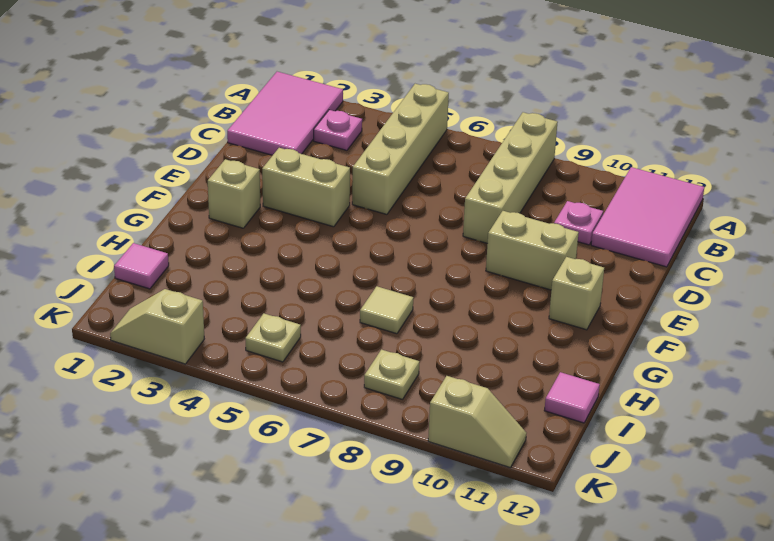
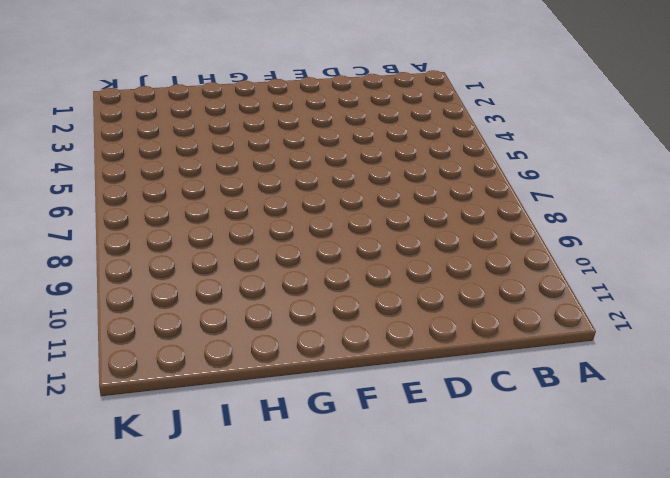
none -> pink tile A1:C2 level 1
none -> tan brick A5:D5 level 1
none -> tan brick A8:D8 level 1

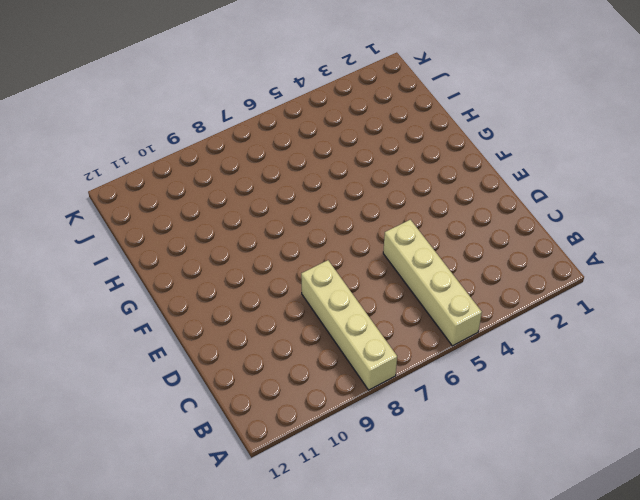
none -> pink tile A1:C2 level 1
none -> pink tile A11:C12 level 1
none -> pink plate B3 level 1

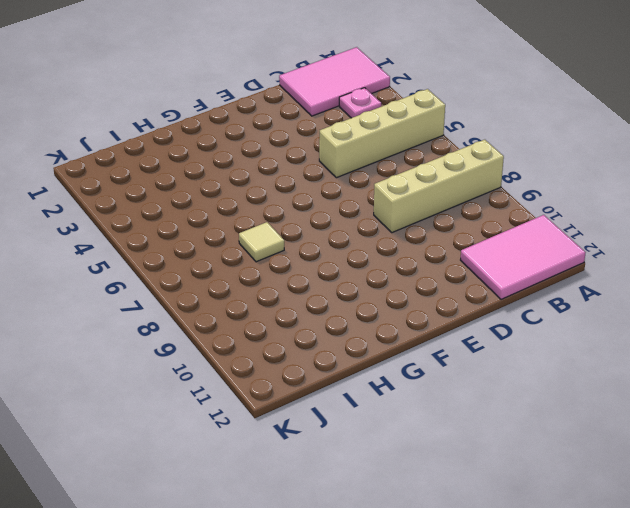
none -> pink plate C10 level 1
none -> tan brick E3:E4 level 1
none -> tan brick E9:E10 level 1

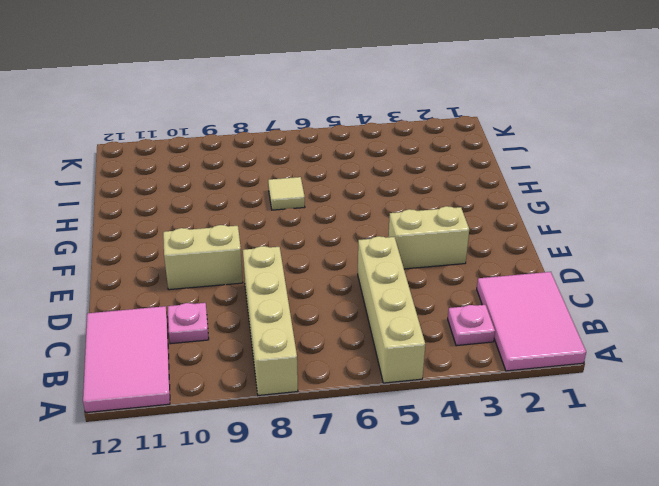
none -> tan brick F2 level 1
none -> tan brick F11 level 1
none -> pink tile I1 level 1

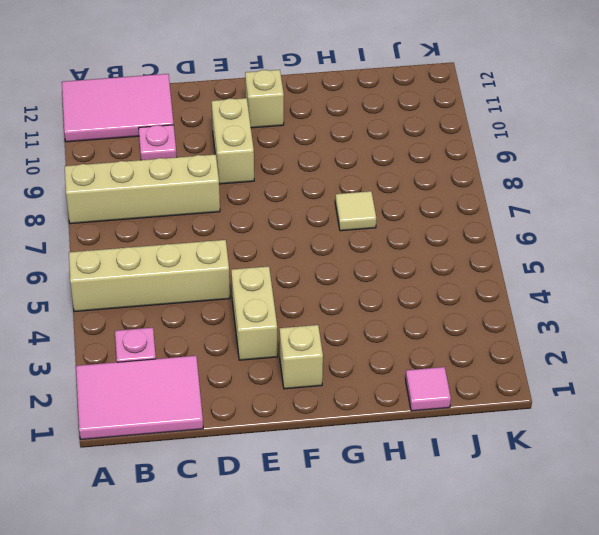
none -> pink tile I12 level 1
none -> tan plate J5 level 1
none -> tan plate J8 level 1

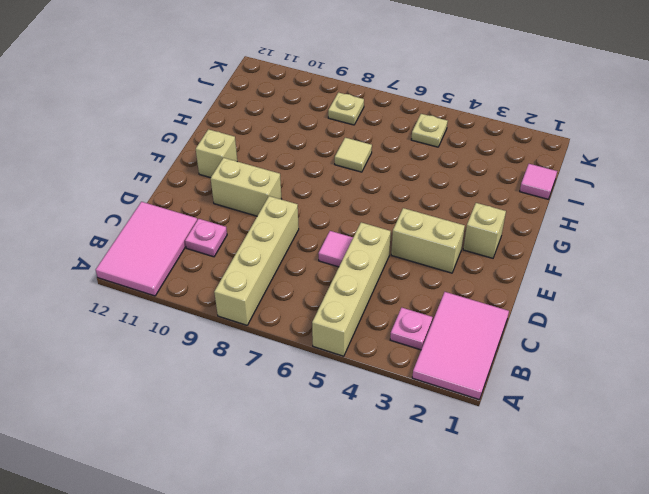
pink tile D6 level 1 -> pink tile I12 level 1
none -> tan slope K2:K3 level 1 top 3
none -> tan slope K10:K11 level 1 top 10

